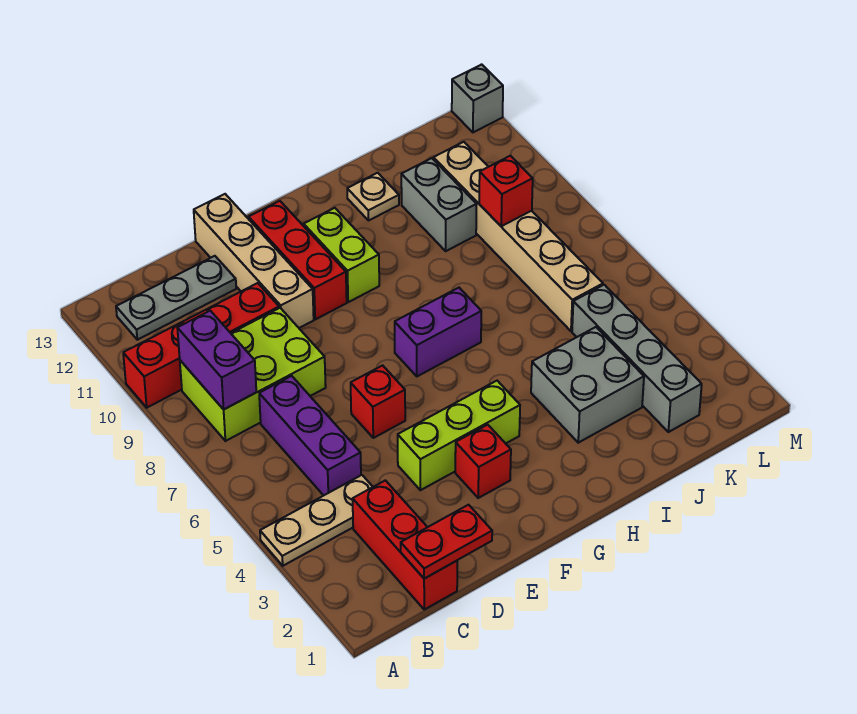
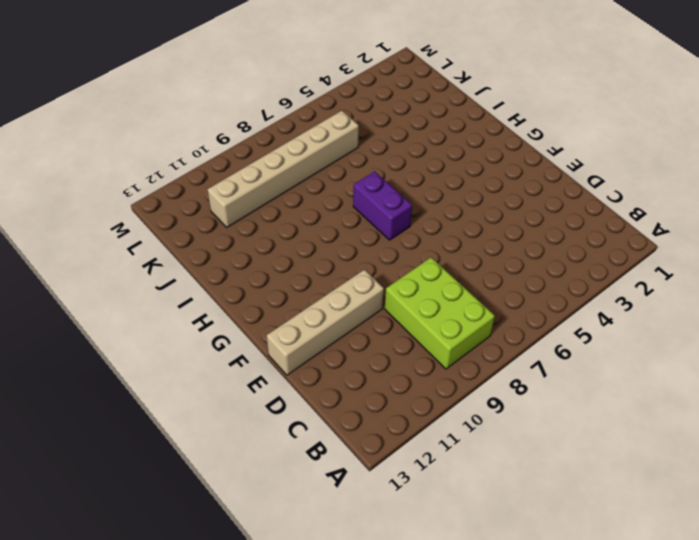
none -> tan plate A4:C4 level 1
none -> red brick A10:D10 level 1
none -> grey plate B12:D12 level 1

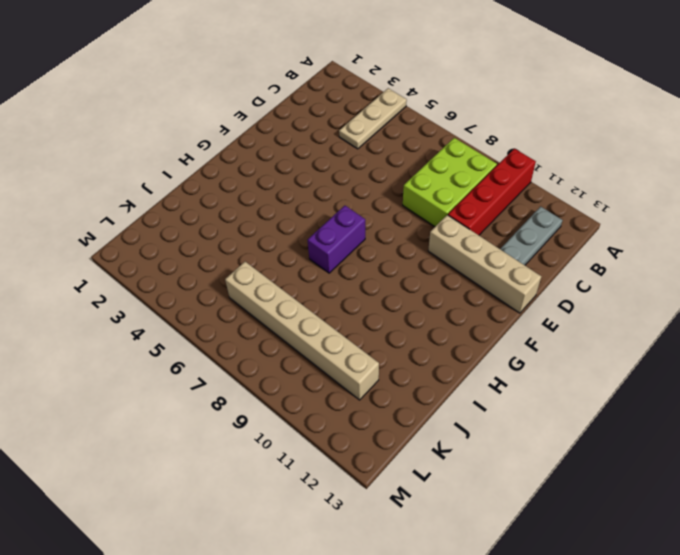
none -> red brick C1:C3 level 1
none -> purple brick C5:C7 level 1
none -> lime brick E4:G4 level 1

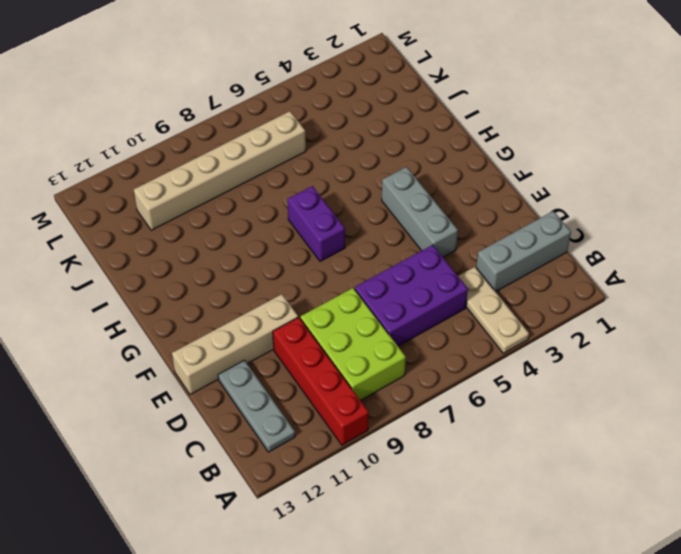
grey brick C1:C3 level 1 -> red brick C1:C3 level 1
purple brick C5:D7 level 1 -> purple brick C5:C7 level 1
grey brick E4:G4 level 1 -> lime brick E4:G4 level 1
none -> red brick E6 level 1
none -> red brick F3 level 1
none -> red brick F10:F12 level 1

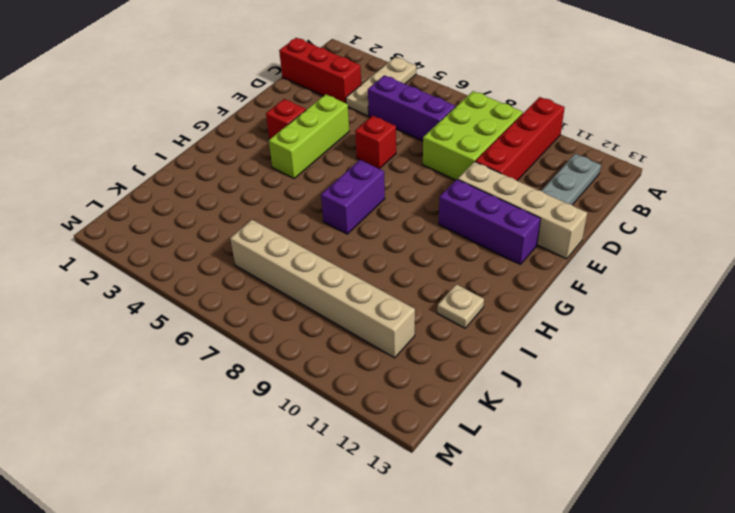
purple brick F10:F12 level 1 -> red brick F10:F12 level 1
none -> lime brick G10:G11 level 1
none -> grey brick I3:J4 level 1
none -> grey brick J10:J11 level 1

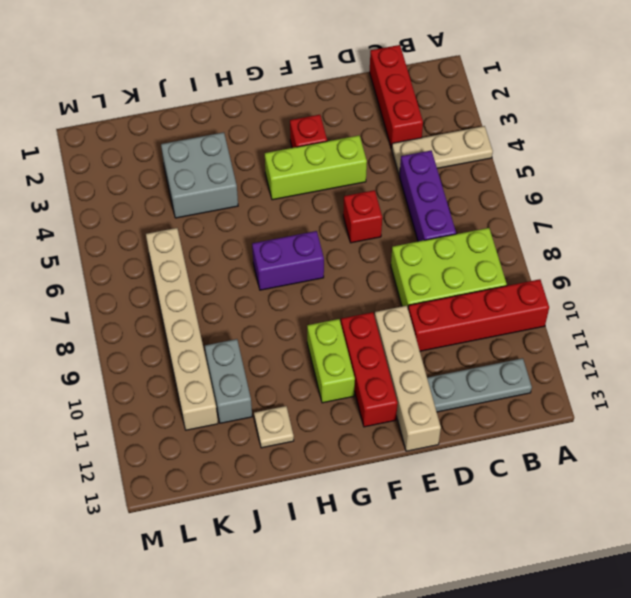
none -> grey brick K2:K5 level 1
none -> grey brick M13 level 1
none -> purple brick B8:B9 level 2

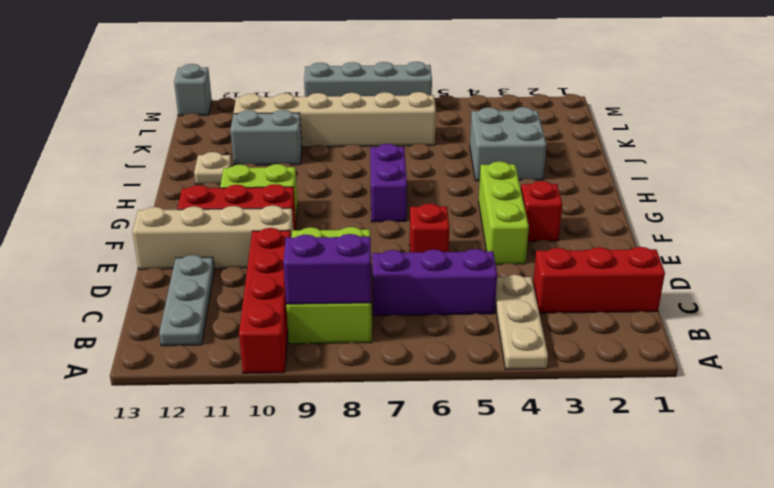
grey brick M6:M9 level 1 -> grey brick K2:K5 level 1
none -> red plate C1:D1 level 2
none -> red brick K9 level 2

